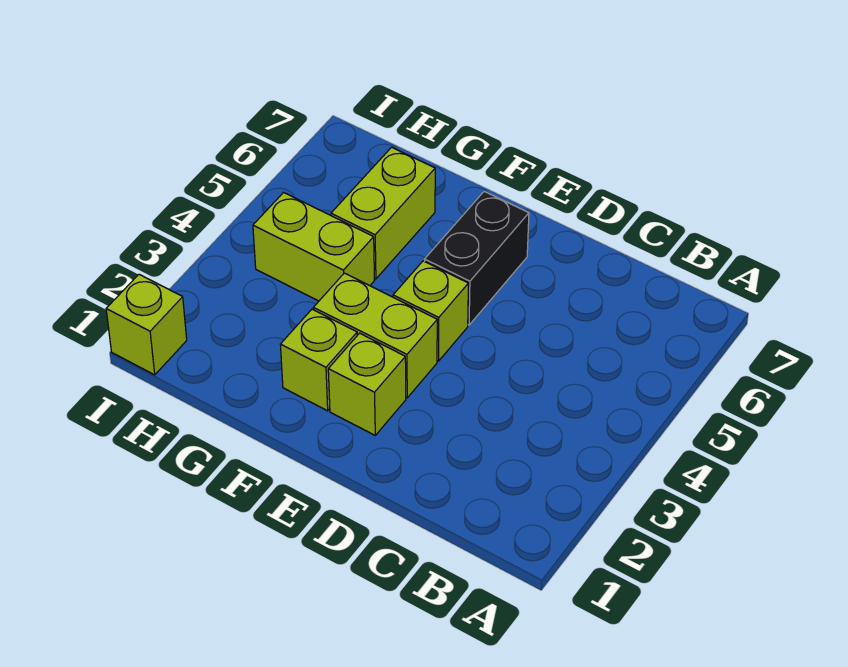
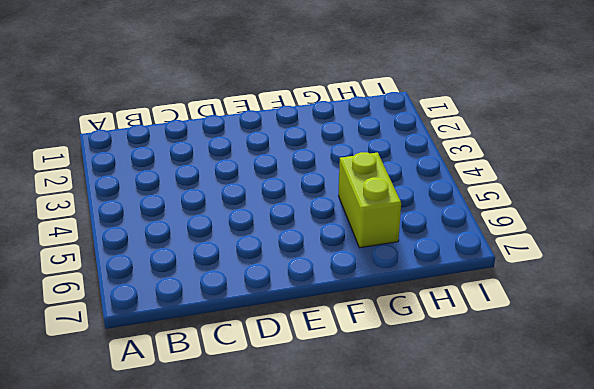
none -> lime brick E2 level 1
none -> lime brick E3:F3 level 1

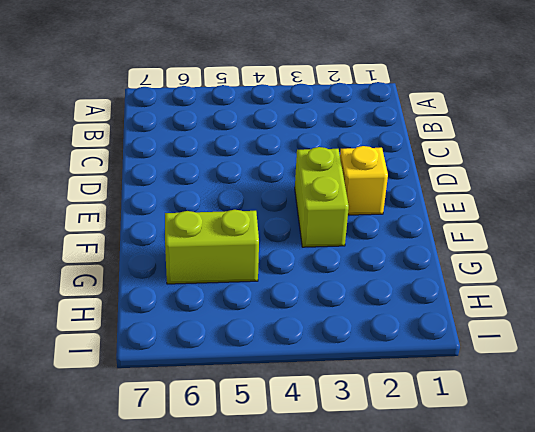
yellow brick E2 level 1 -> lime brick E2 level 1
none -> lime brick E4 level 1
none -> black brick E5:E6 level 1

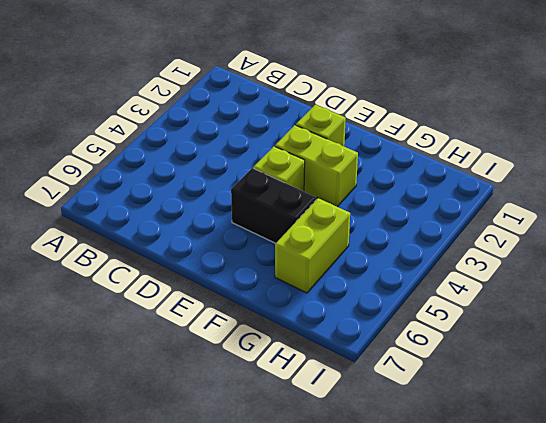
black brick E5:F5 level 1 -> black brick E5:E6 level 1
none -> lime brick F2 level 1
none -> lime brick G4:H4 level 1

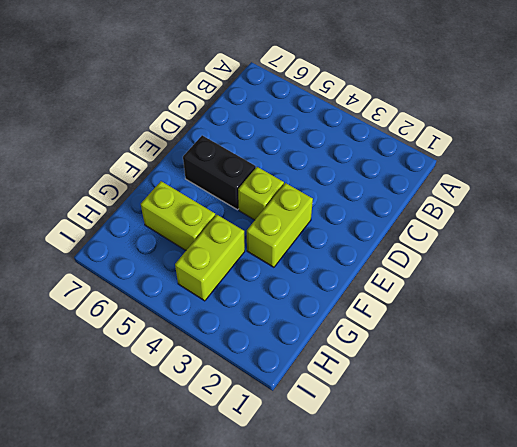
none -> lime brick E2 level 1
none -> lime brick F2 level 1

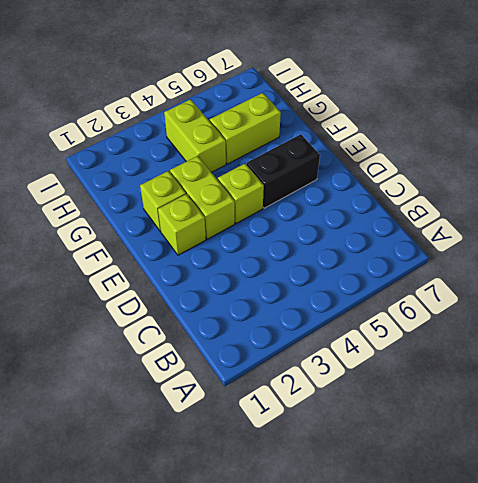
none -> lime brick I1 level 1

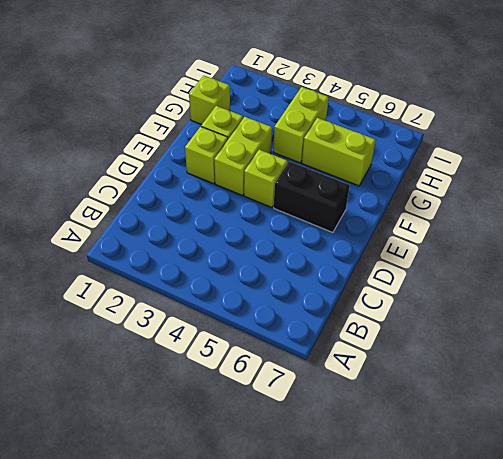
lime brick G1 level 1 -> lime brick I1 level 1

